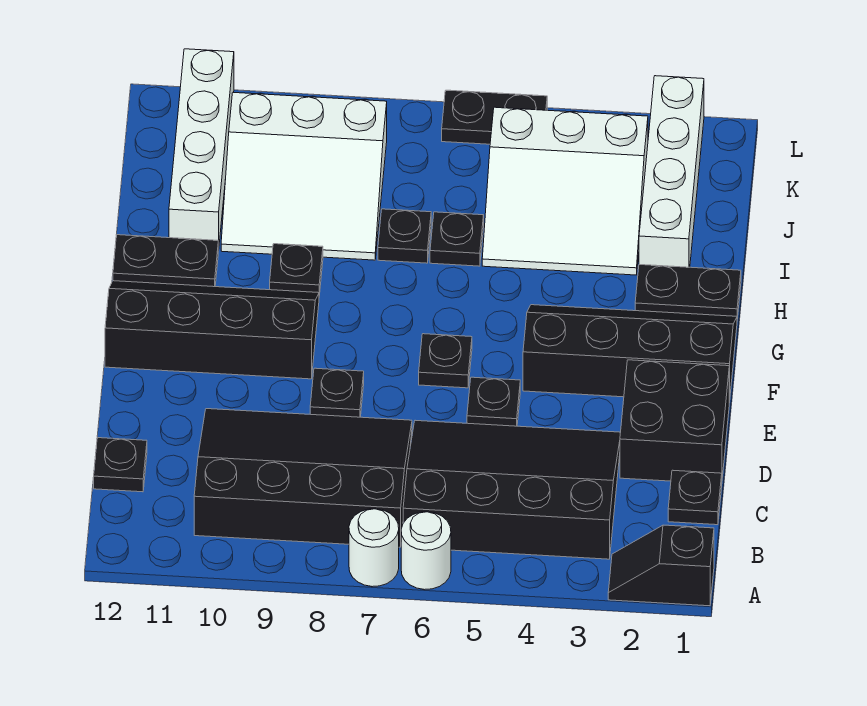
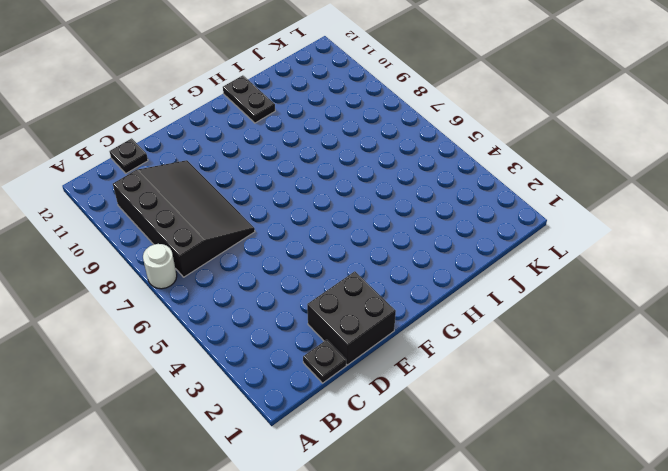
none -> black slope A1:A2 level 1 top 1
none -> white round brick A6 level 1
none -> black slope B3:D6 level 1 top B

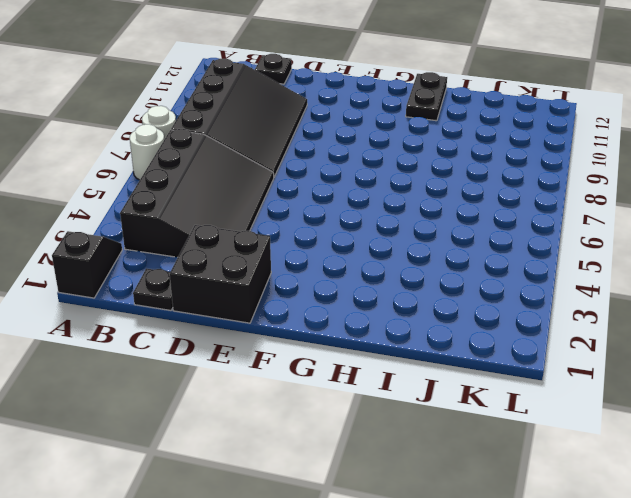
none -> black plate E5 level 1
none -> black plate E8 level 1
none -> black slope F1:G4 level 1 top F

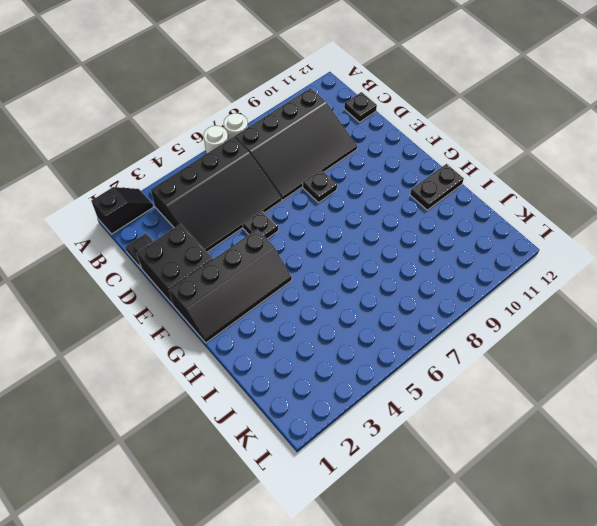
none -> black plate F6 level 1
none -> black slope F9:G12 level 1 top F
none -> black plate H1:H2 level 1

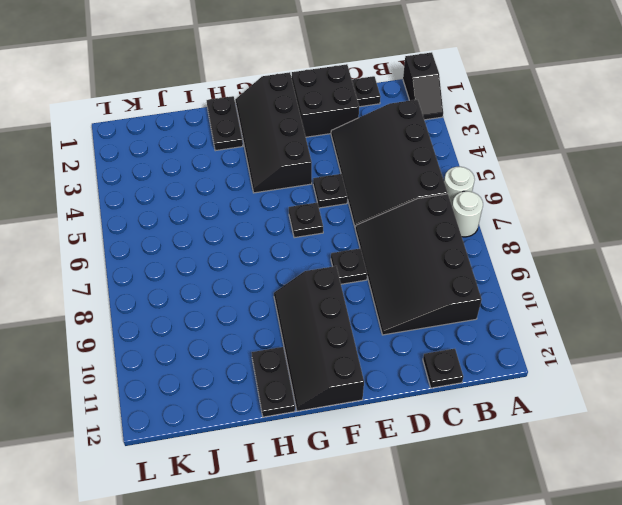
none -> black plate H9 level 1
none -> white brick I2:L2 level 1
none -> white slope I3:K5 level 1 top K

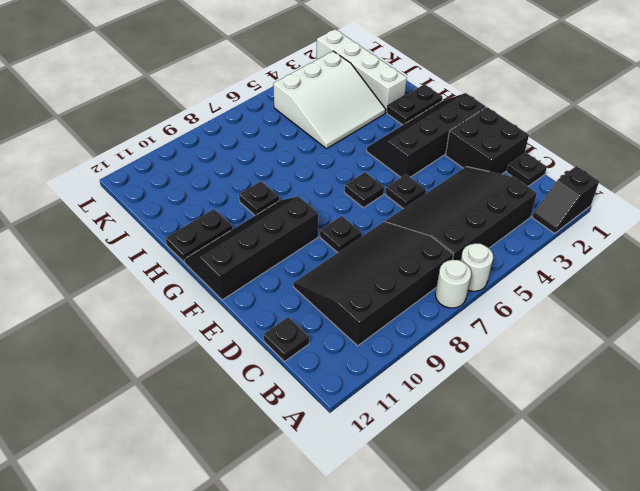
none -> black plate I6 level 1
none -> black plate I7 level 1
none -> white slope I8:K10 level 1 top K

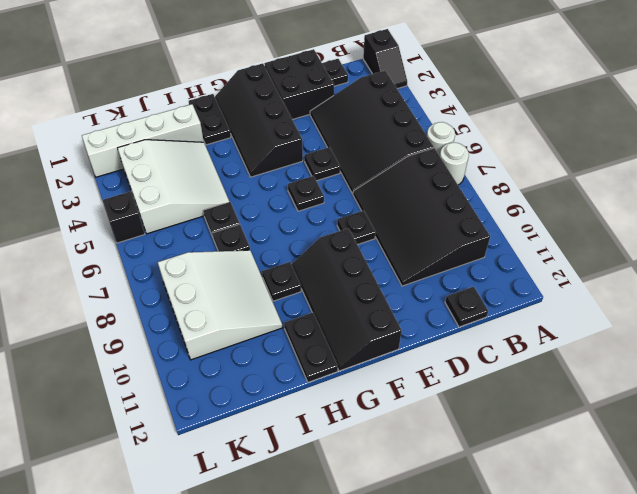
black brick L5 level 1 -> black plate L5:L6 level 1
none -> white brick I11:L11 level 1

